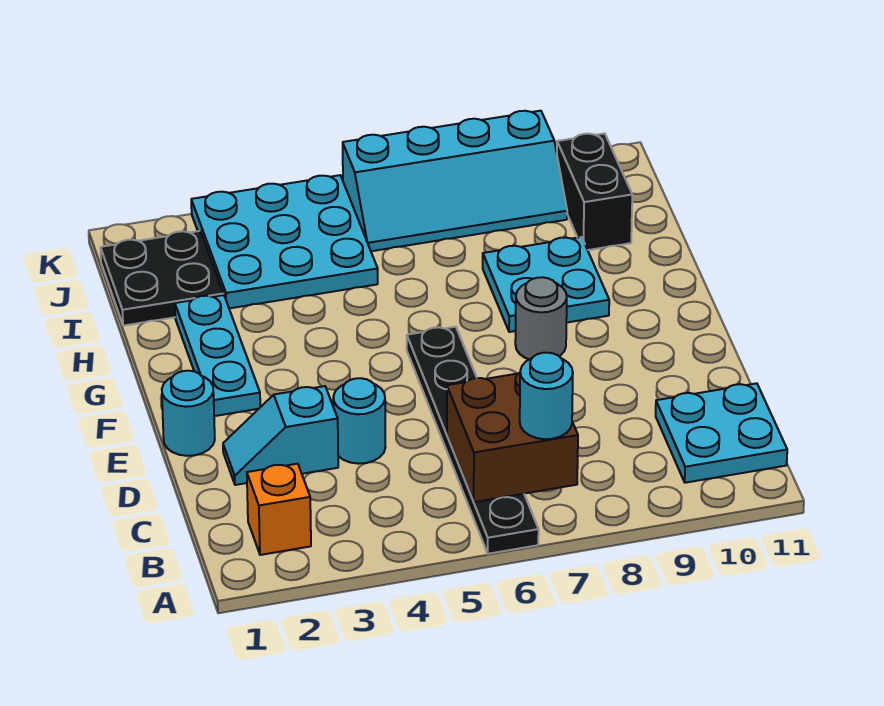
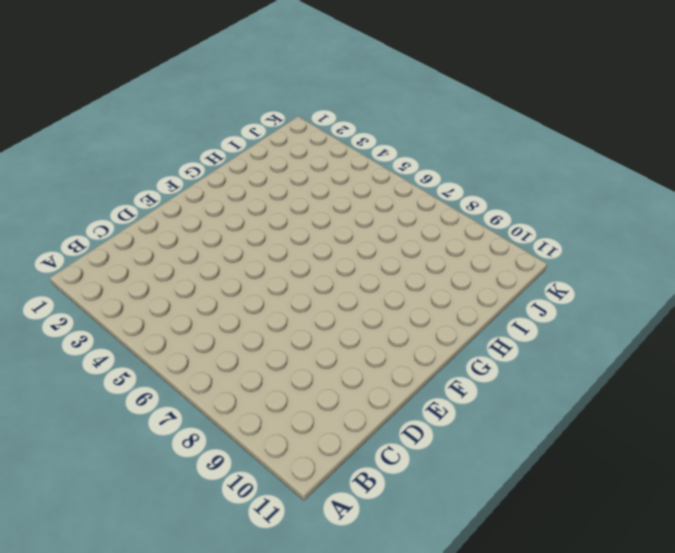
none -> black plate A6:F6 level 1
none -> orange brick B2 level 1
none -> cyan plate B10:C11 level 1

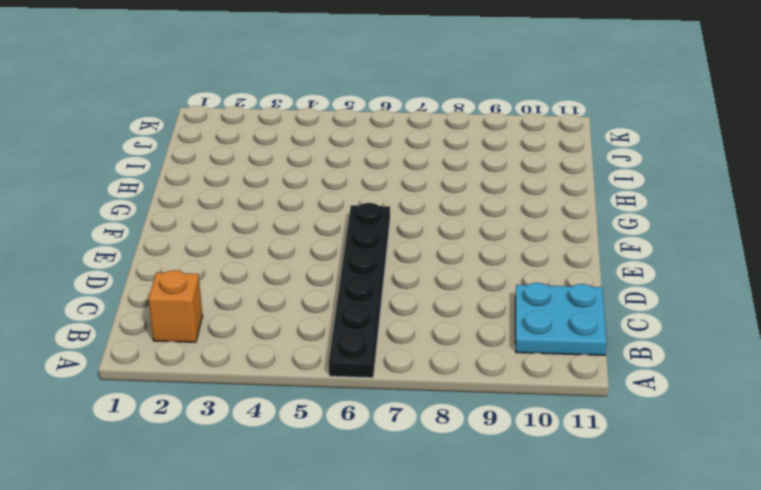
none -> cyan slope D2:D3 level 1 top 3
none -> cyan round brick D4 level 1
none -> cyan round brick E1 level 1

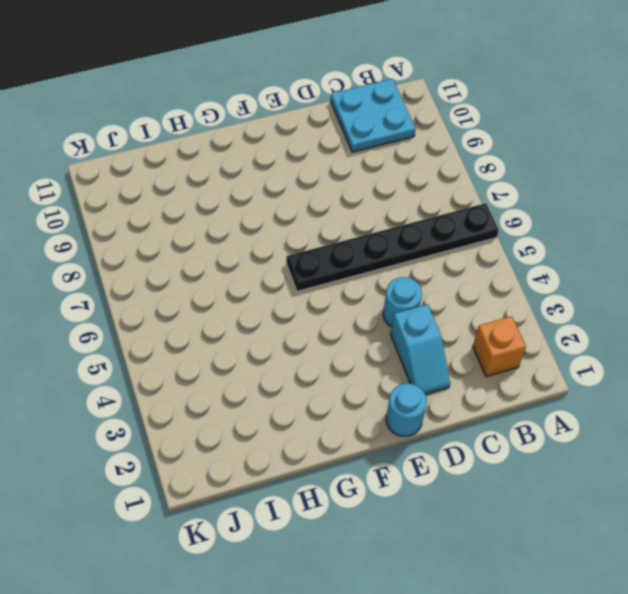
none -> cyan plate F2:H2 level 1
none -> grey round brick F8 level 1
none -> cyan plate G8:H9 level 1

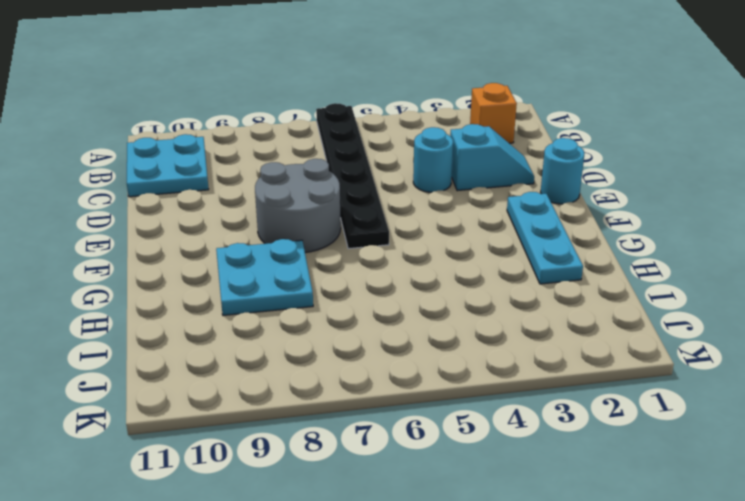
grey round brick E7:F8 level 1 -> grey round brick F8 level 1
none -> black plate I1:J2 level 1
none -> cyan plate I3:K5 level 1
none -> black brick I10:J10 level 1

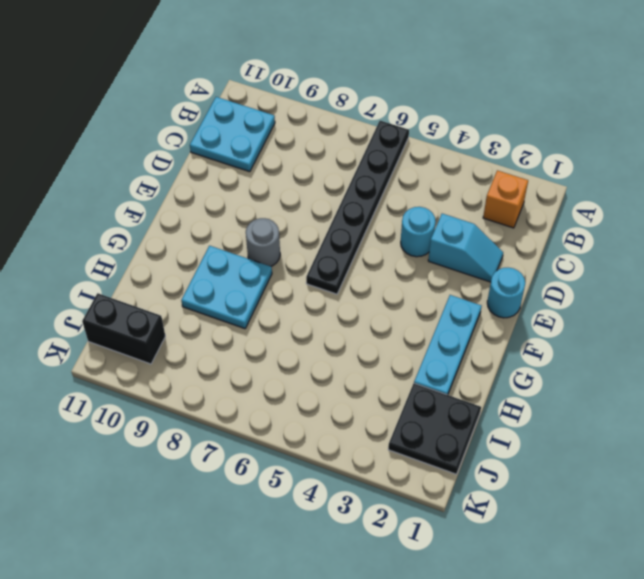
black brick J10:J11 level 1 -> black brick I10:J10 level 1
none -> cyan plate I3:K5 level 1
none -> cyan slope J6:K9 level 1 top K
none -> brown brick B6:C7 level 2

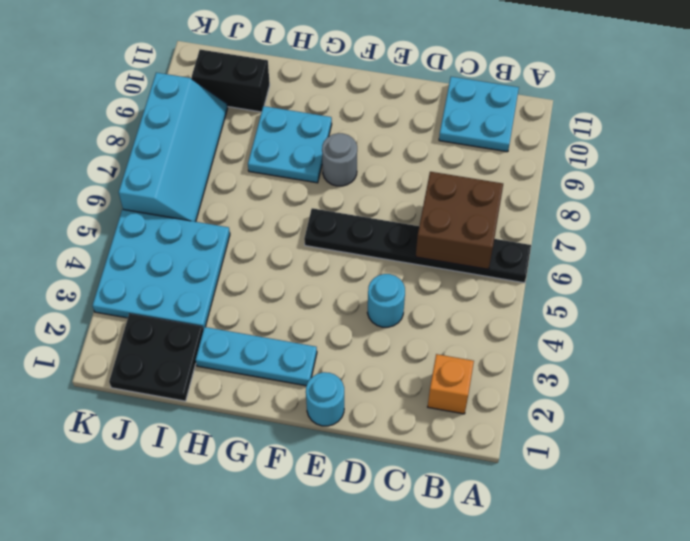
none -> cyan slope D2:D3 level 1 top 3
none -> cyan round brick B7 level 3

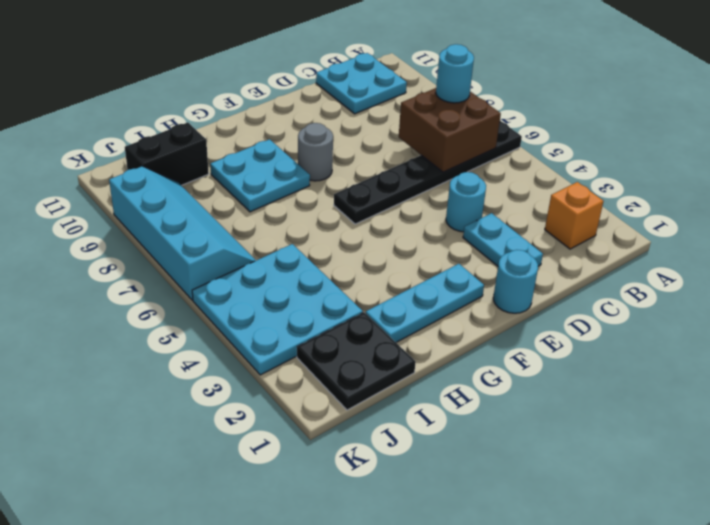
cyan plate D2:D3 level 1 -> cyan slope D2:D3 level 1 top 3

